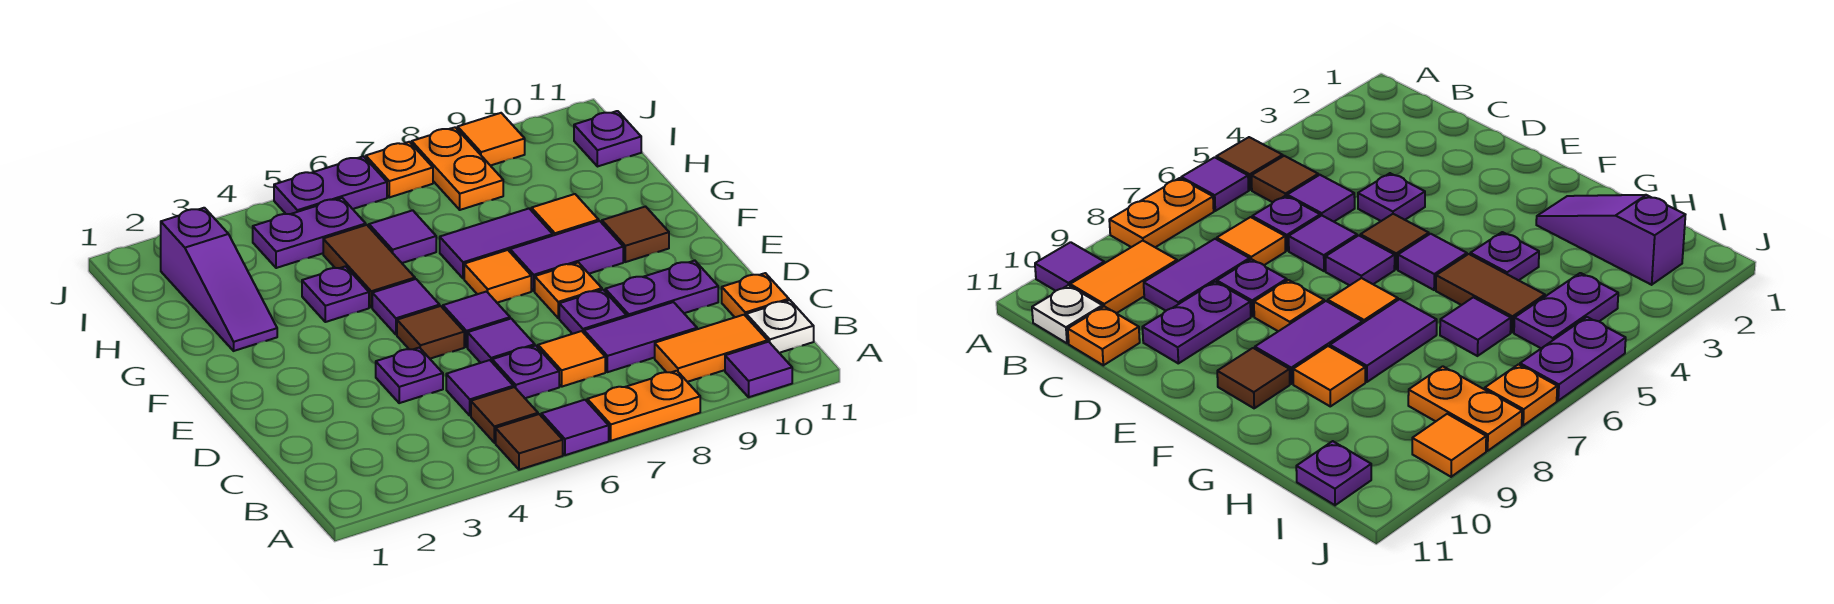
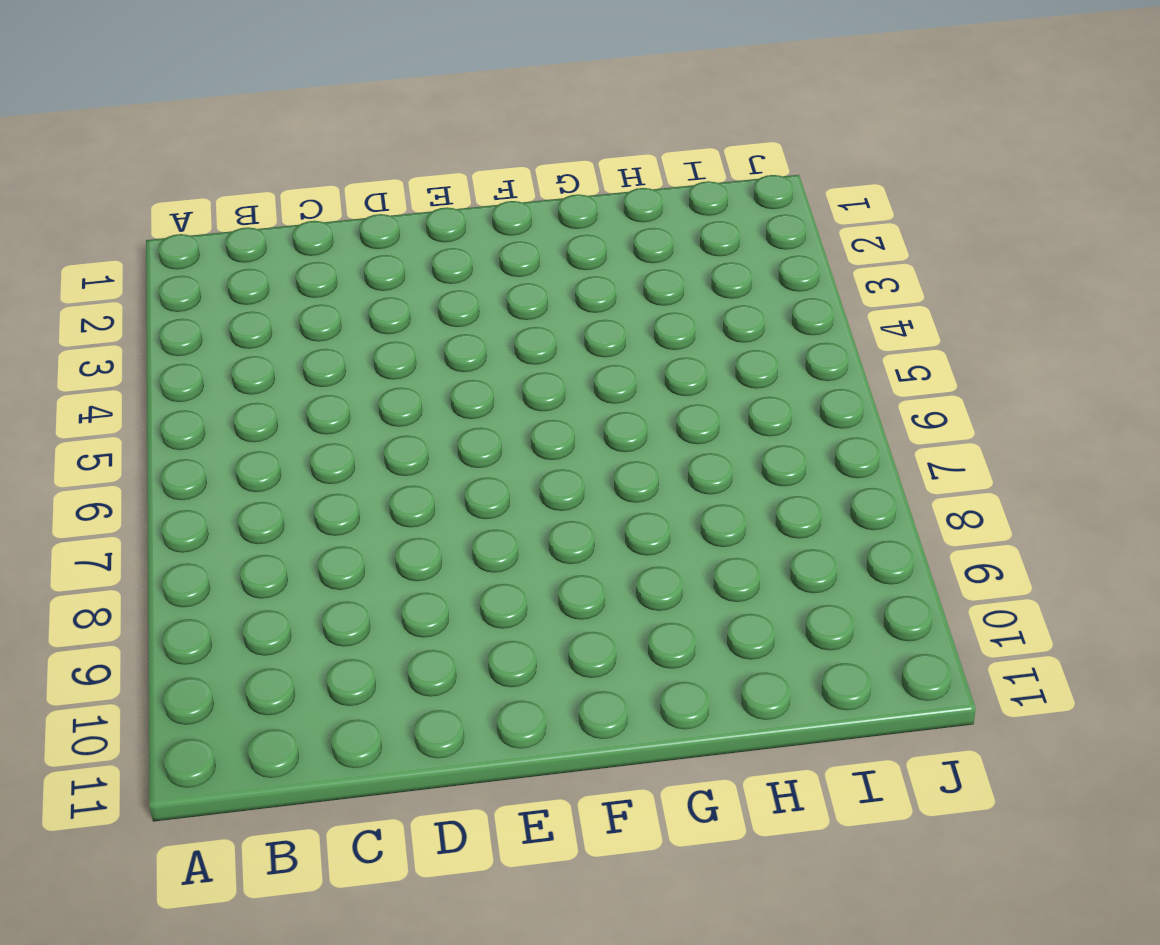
none -> brown tile A5 level 1
none -> purple tile A6 level 1
none -> orange plate A7:A8 level 1
none -> purple tile A10 level 1

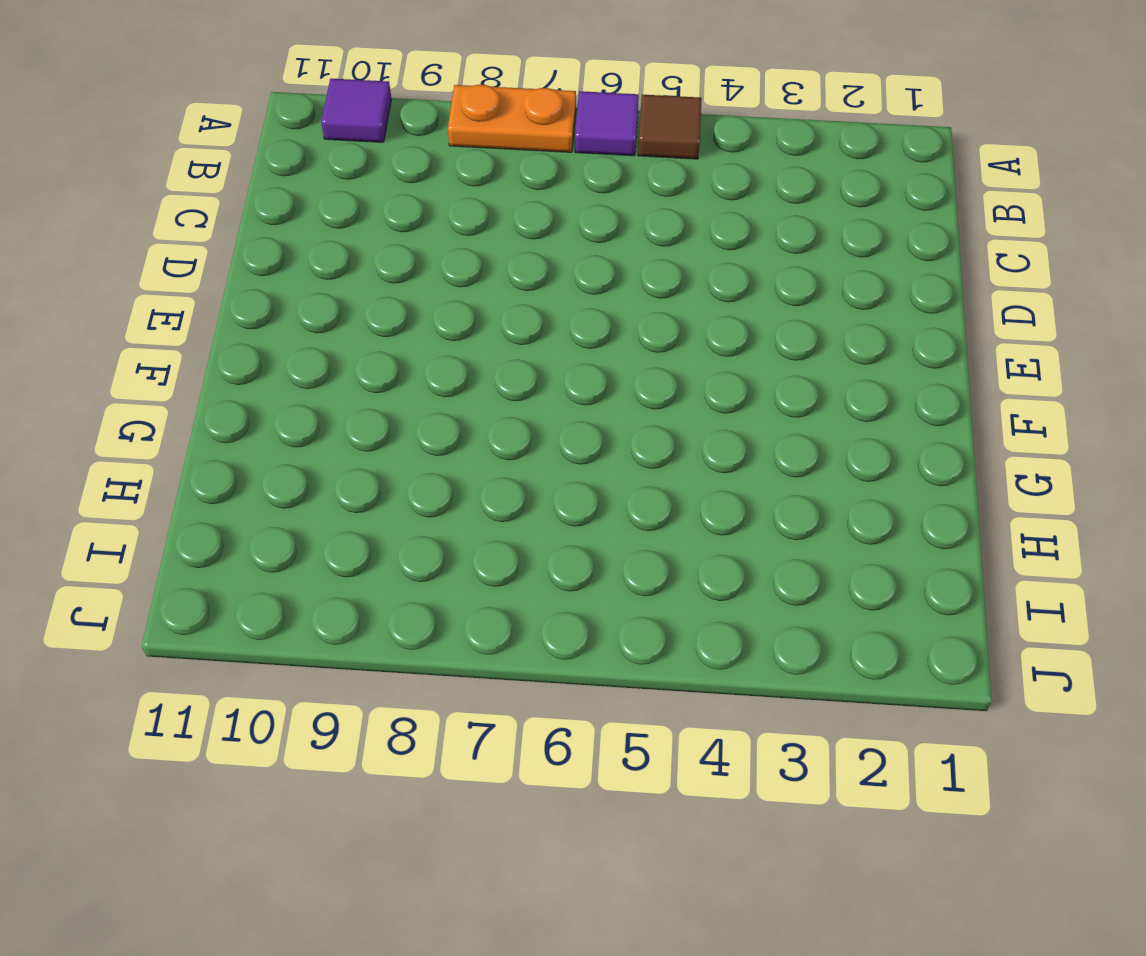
none -> brown tile B5 level 1
none -> orange tile B9:B10 level 1
none -> white plate B11 level 1
none -> purple tile C5 level 1

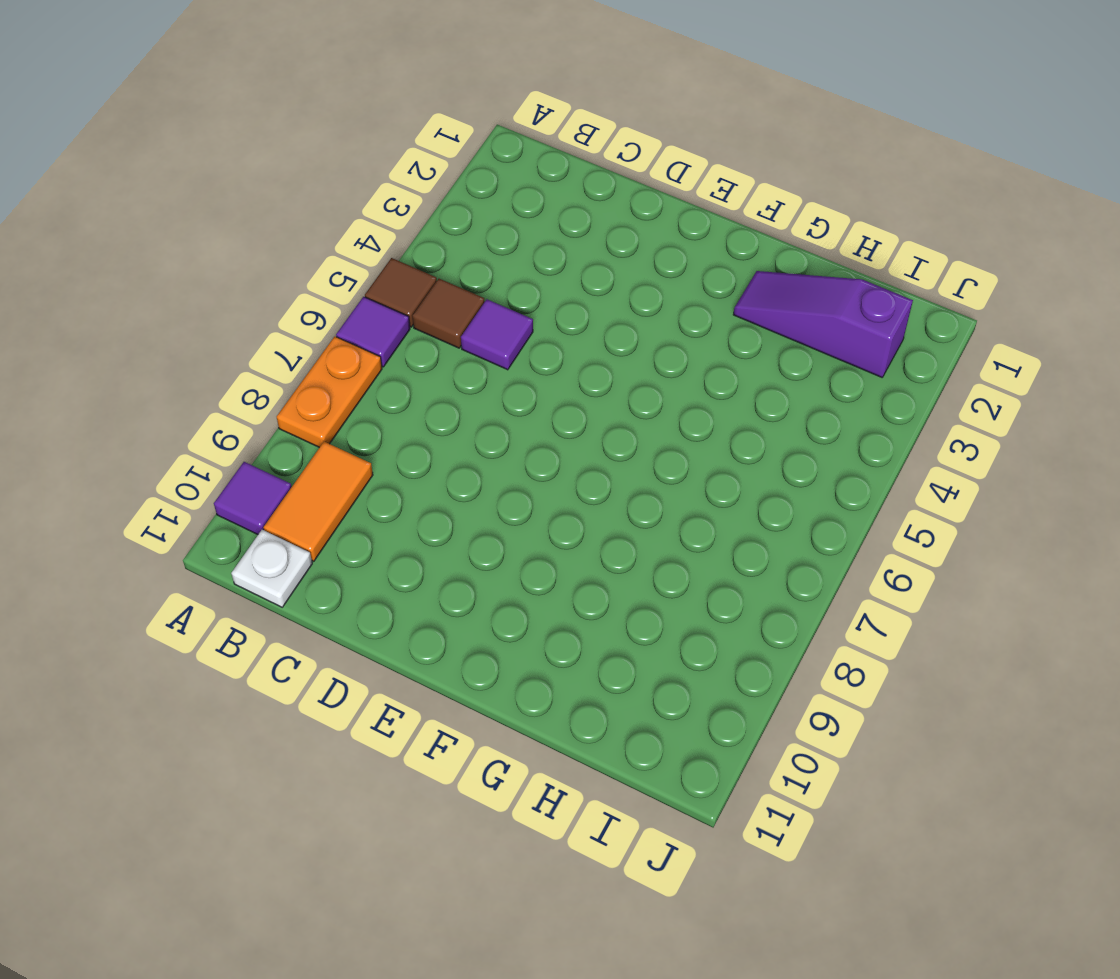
none -> purple plate C6 level 1
none -> orange tile C7 level 1
none -> purple tile C8:C9 level 1
none -> orange plate C11 level 1

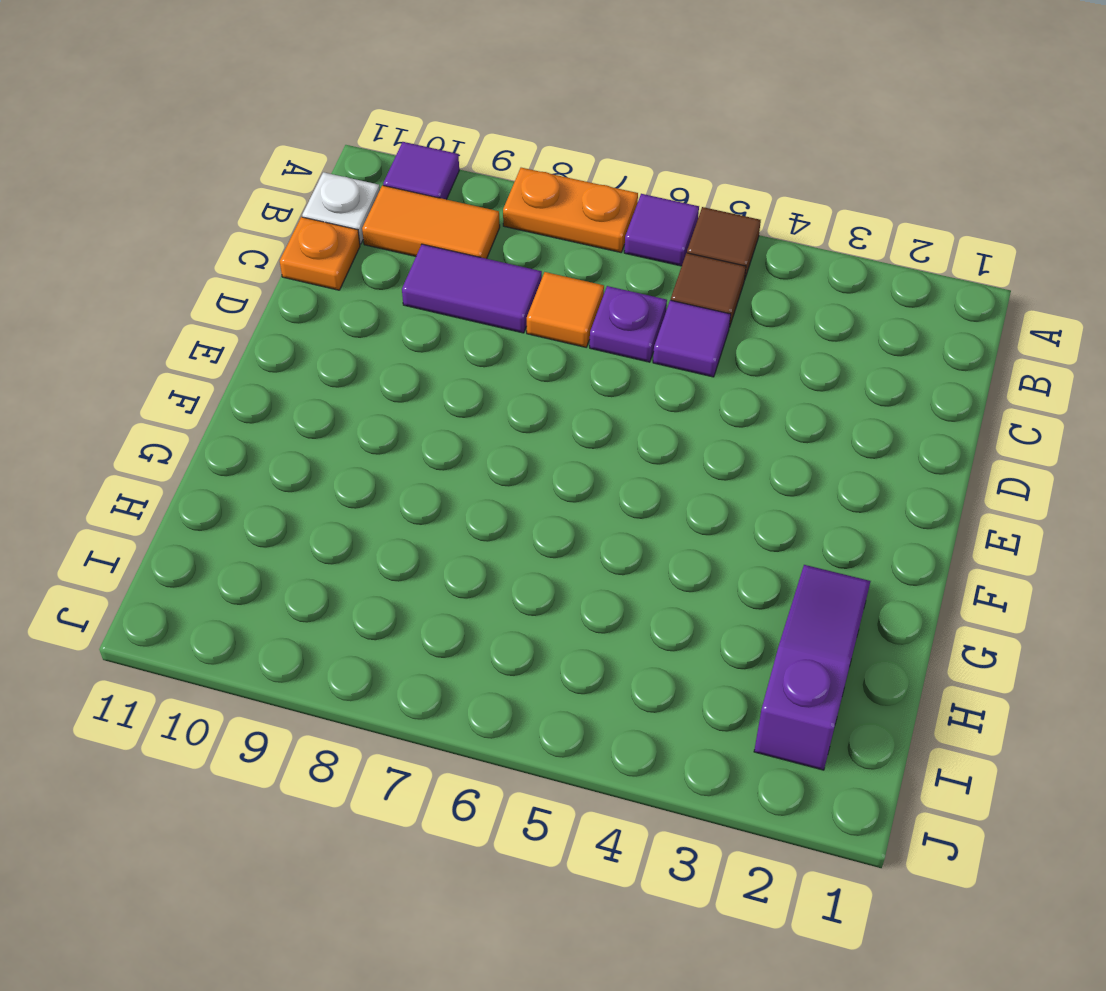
none -> purple plate D4 level 1
none -> purple tile D6 level 1
none -> purple plate D8 level 1
none -> purple plate D9:D10 level 1

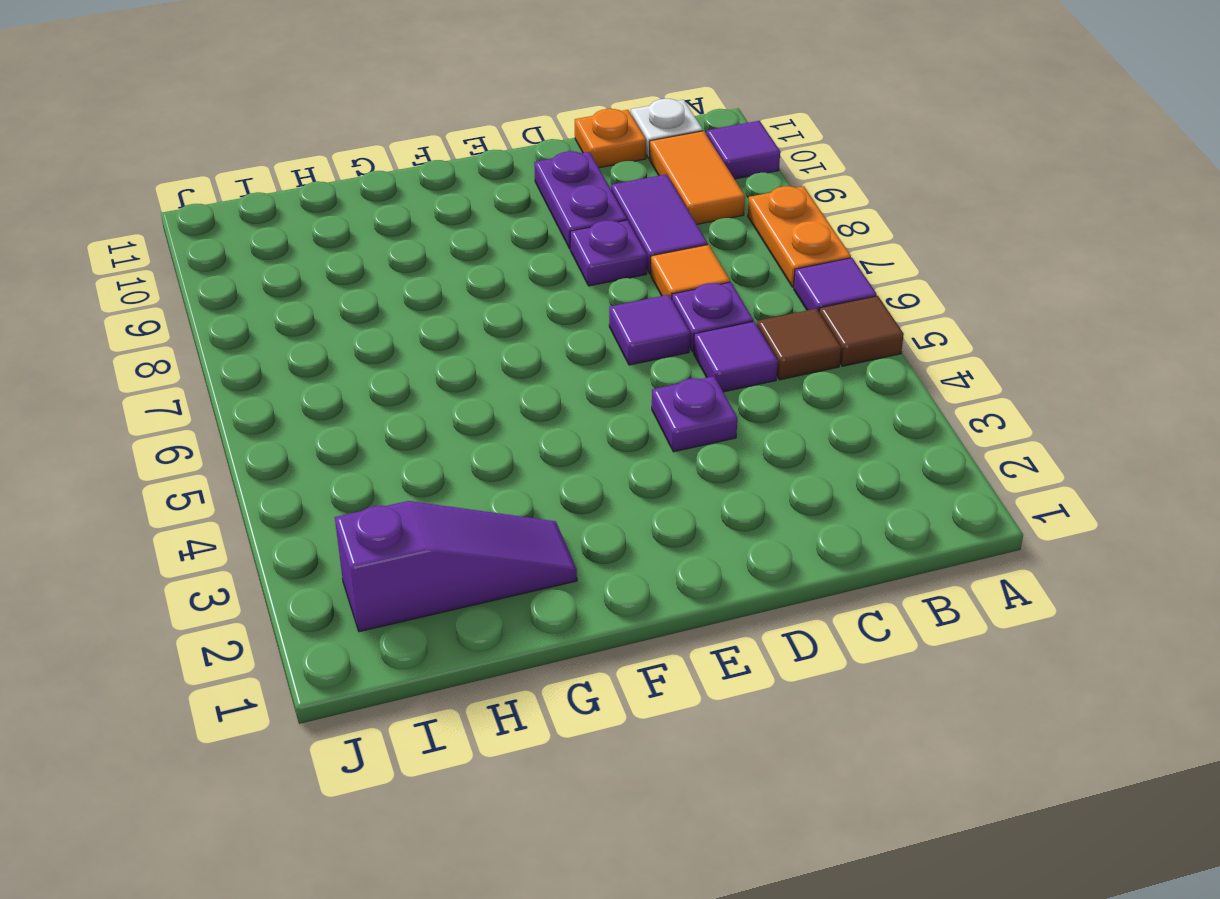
none -> brown tile E5 level 1
none -> purple tile E6 level 1
none -> orange plate E8 level 1
none -> purple tile F5 level 1

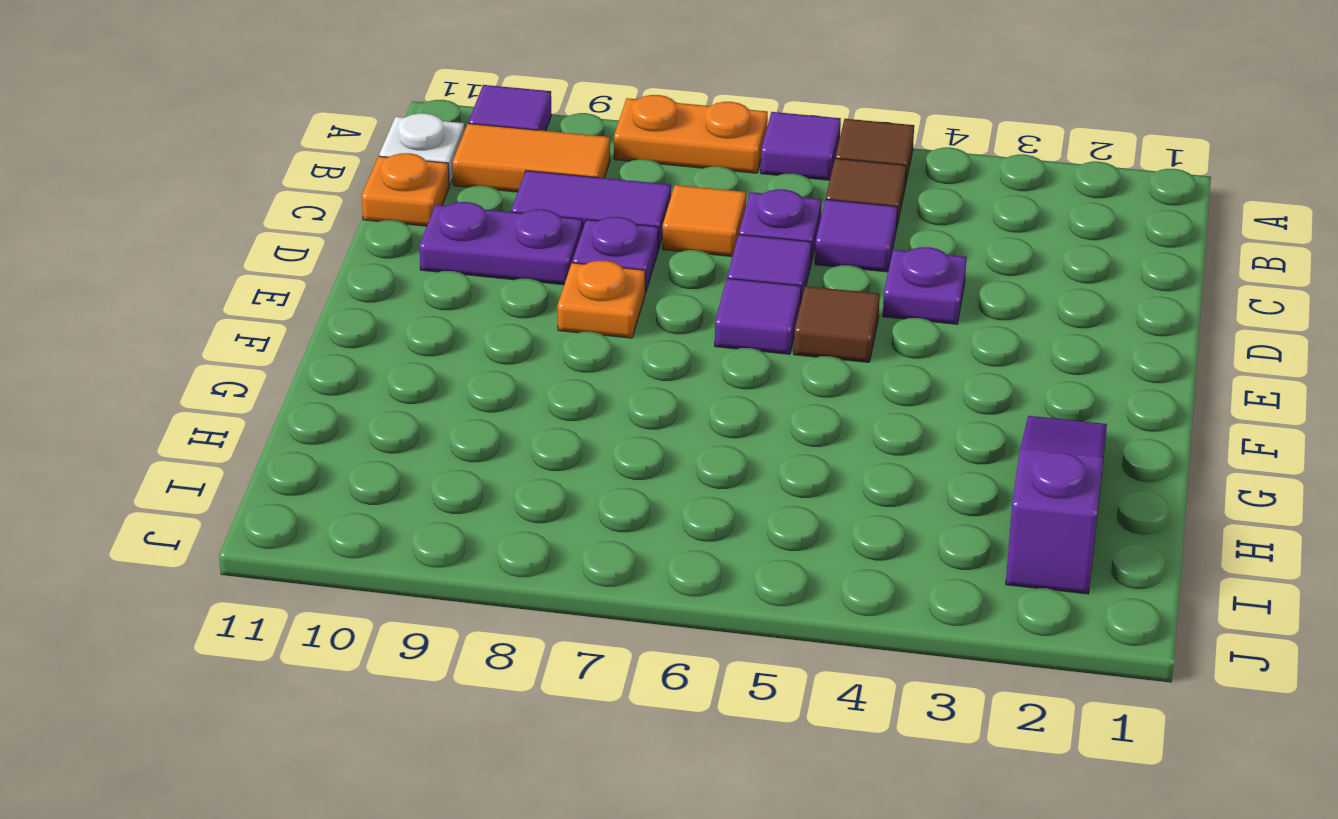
none -> purple tile F5 level 1
none -> orange tile F7 level 1
none -> purple tile F8:F9 level 1
none -> brown tile F10 level 1

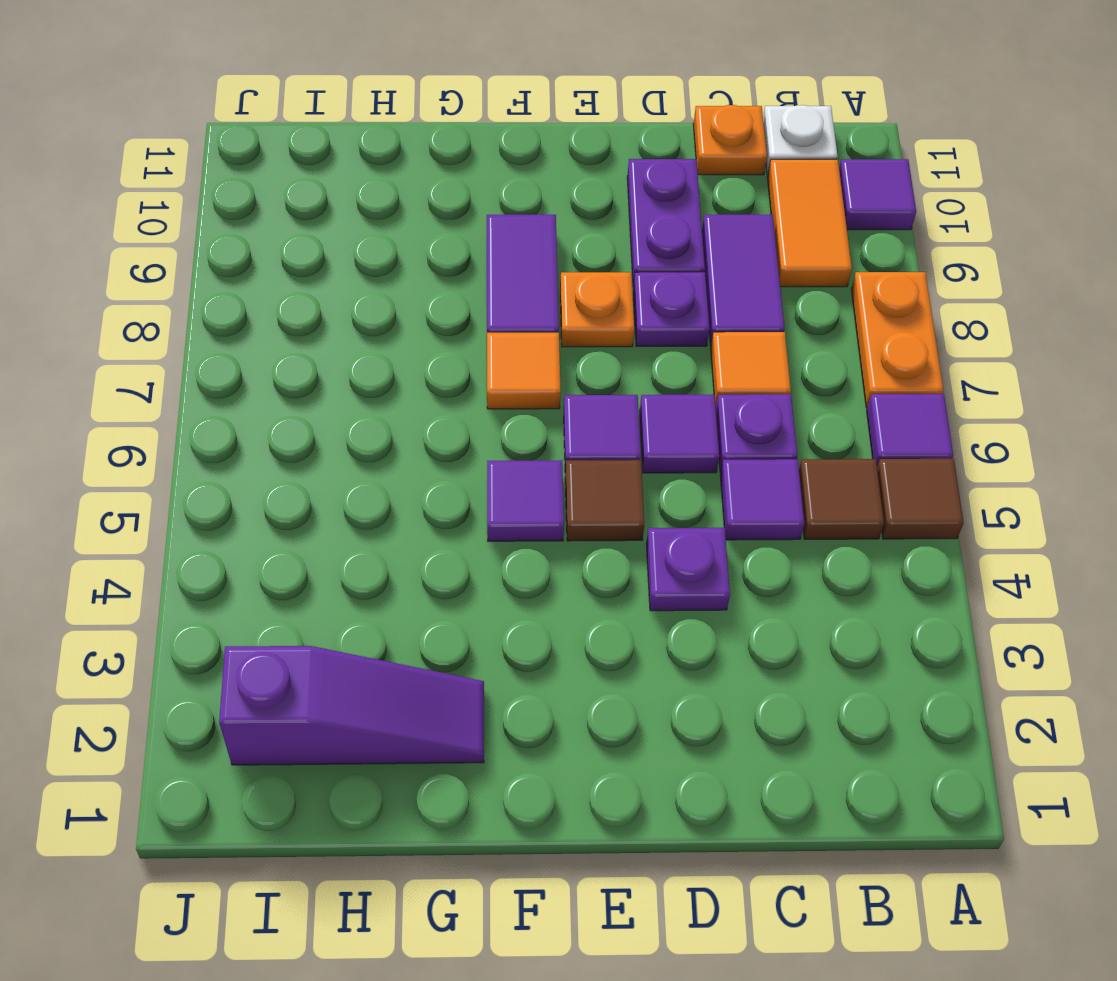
none -> brown tile F10 level 1
none -> purple plate G4 level 1
none -> brown tile G5:H5 level 1
none -> purple tile G7:G8 level 1

